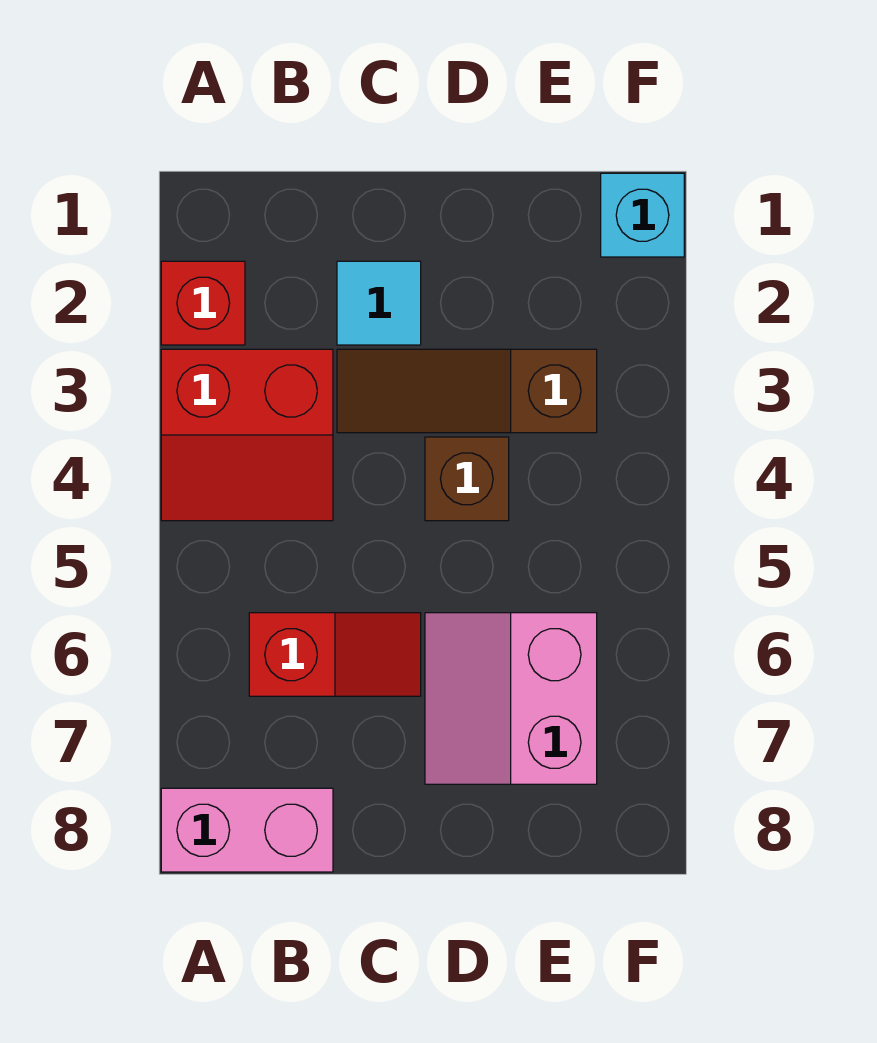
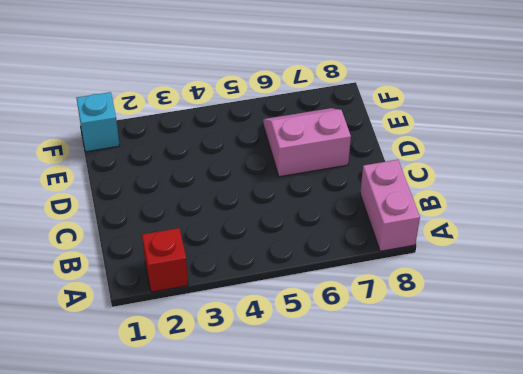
pink slope D6:E7 level 1 top D -> pink slope D6:E7 level 1 top E
none -> red slope A3:B4 level 1 top 3
none -> red slope B6:C6 level 1 top B

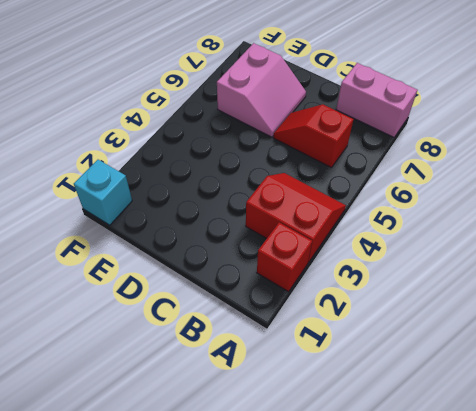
none -> cyan tile C2 level 1
none -> brown slope C3:E3 level 1 top E

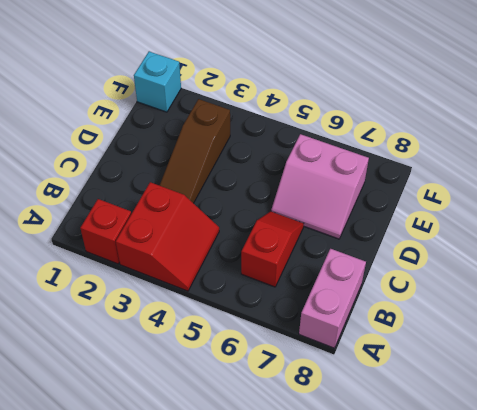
none -> cyan tile C2 level 1
none -> brown brick D4 level 1

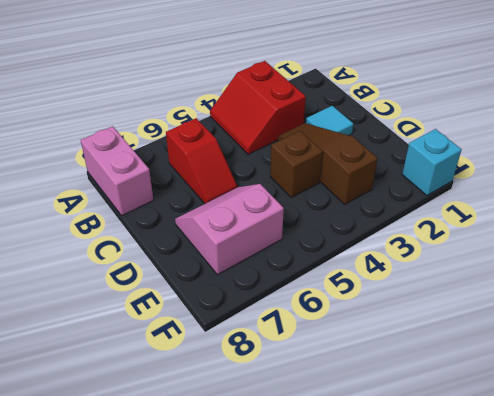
none -> red brick A2 level 1

